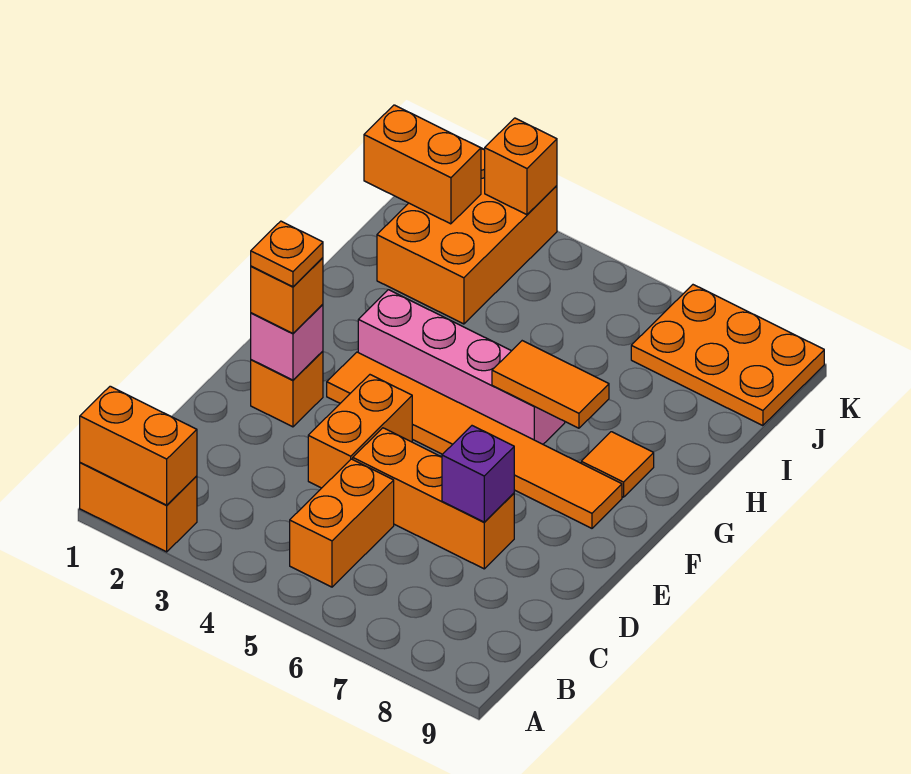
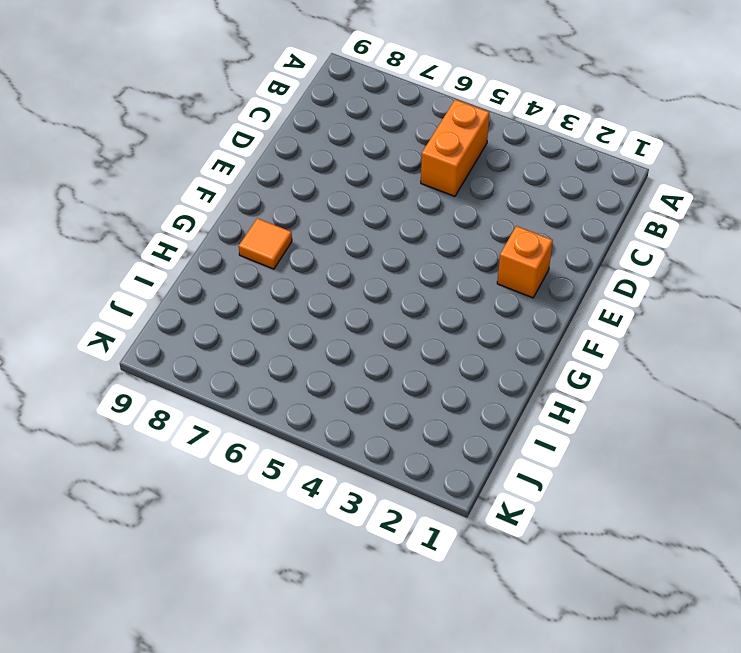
none -> orange brick A1:A2 level 1
none -> orange brick D4:E4 level 1
none -> orange brick D5:D7 level 1

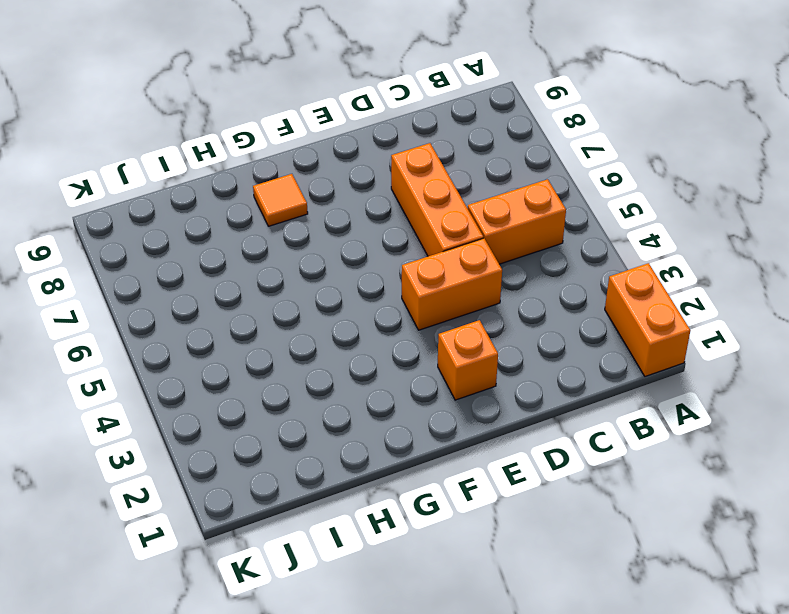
none -> orange tile F3:F8 level 1
none -> pink brick G3:G6 level 1
none -> orange brick I2:K3 level 1

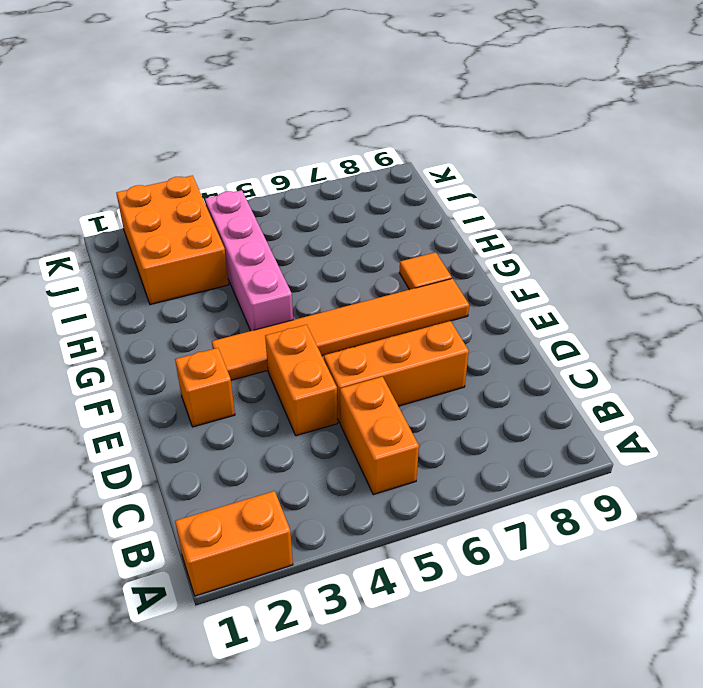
pink brick G4:J4 level 1 -> pink brick G3:G6 level 1
none -> orange plate J7:K9 level 1
none -> orange brick A1:A2 level 2
none -> purple brick D7 level 2

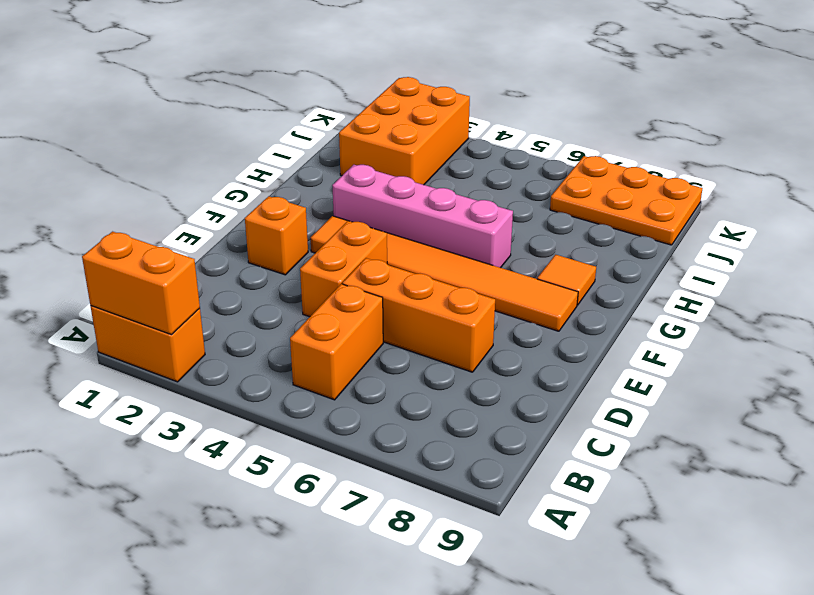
none -> purple brick D7 level 2
none -> pink brick E2 level 2
none -> orange tile G6:G7 level 2

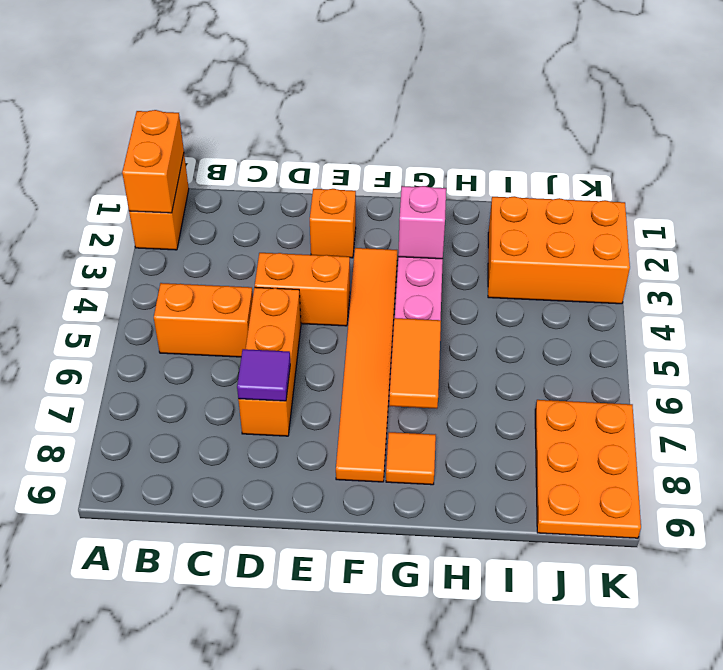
purple tile D7 level 2 -> purple brick D7 level 2
pink brick G3 level 2 -> pink brick E2 level 2
none -> orange brick J1:J2 level 2
none -> orange brick K3 level 2
none -> orange brick E2 level 3

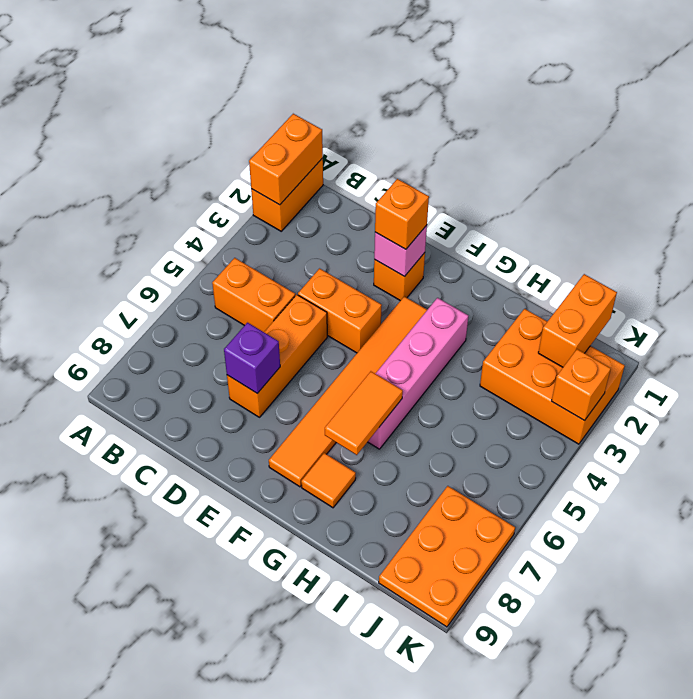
none -> orange plate E2 level 4

